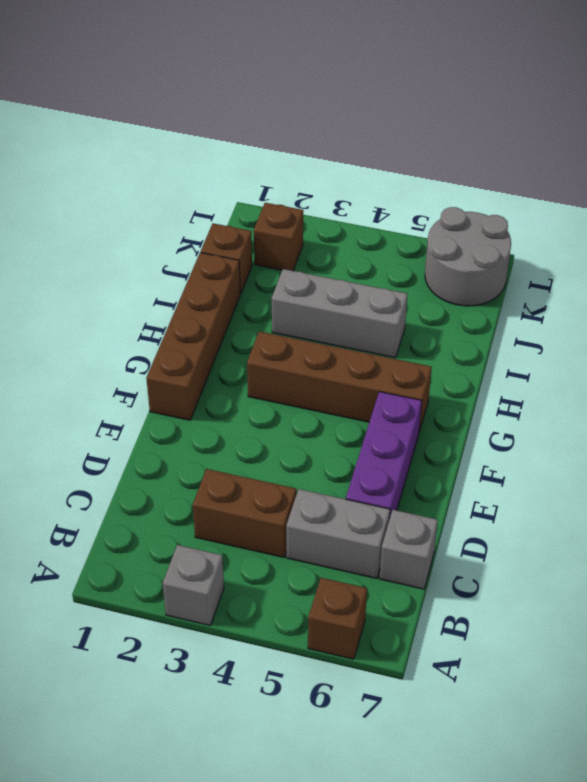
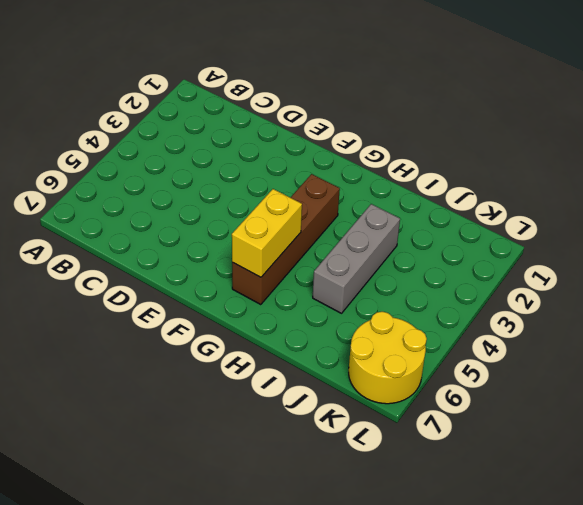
yellow brick G5:G6 level 2 -> none
yellow round brick K6:L7 level 1 -> grey round brick K6:L7 level 1
none -> grey brick A3 level 1
none -> brown brick A6 level 1
none -> brown brick C3:C4 level 1

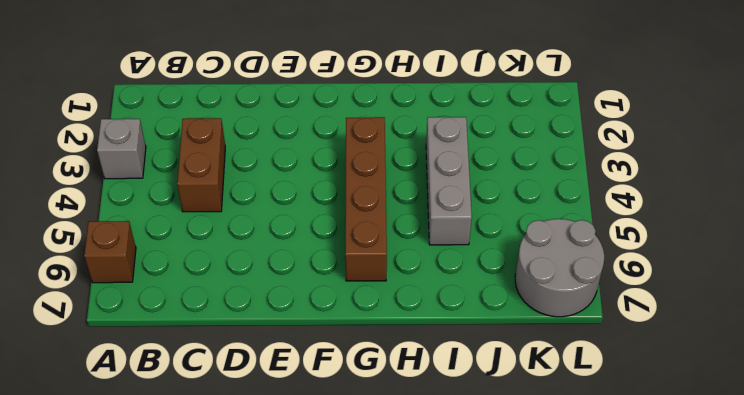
none -> grey brick C5:C6 level 1
none -> grey brick C7 level 1
none -> purple brick D6:F6 level 1

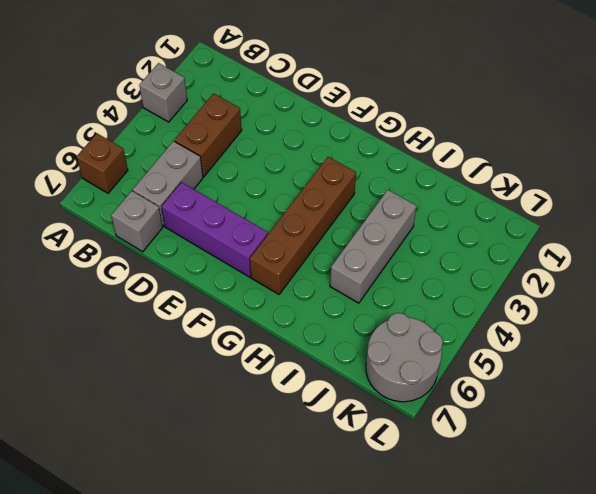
none -> brown brick F1:I1 level 1
none -> brown brick J1 level 1
none -> brown brick K2 level 1

